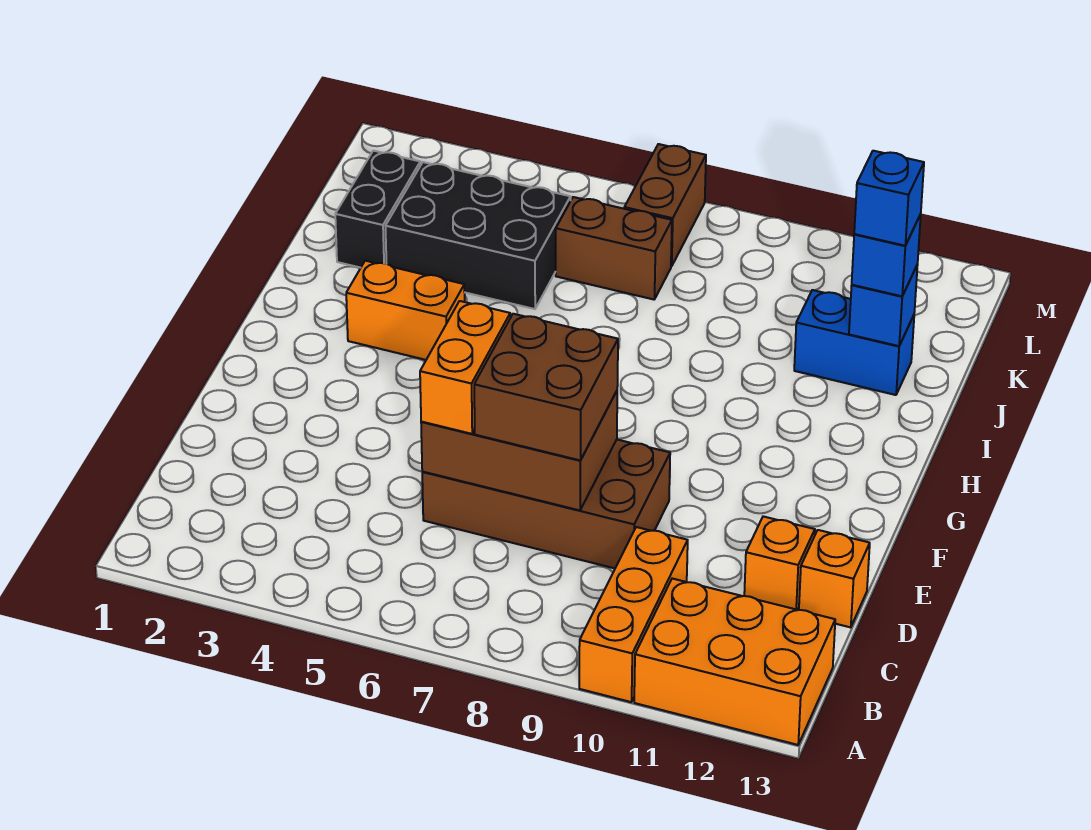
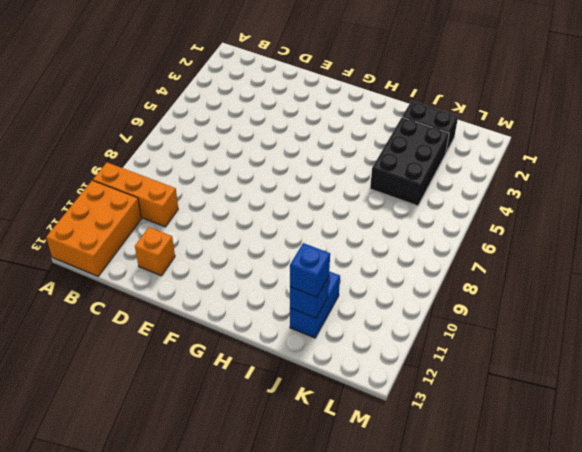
none -> brown brick D6:E9 level 1
none -> orange brick D13 level 1
none -> orange brick H3:H4 level 1

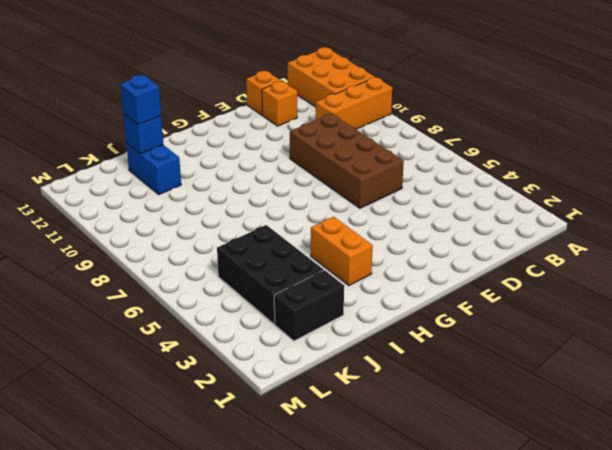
none -> brown brick K6:K7 level 1
none -> brown brick L7:M7 level 1
none -> brown brick D6:E8 level 2

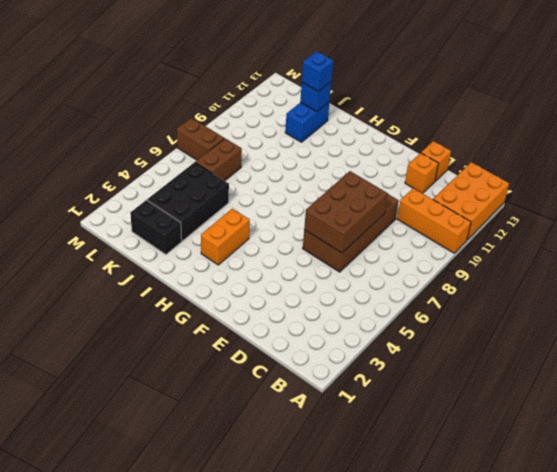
none -> orange brick D6:E6 level 3
none -> brown brick D7:E8 level 3
none -> blue brick J12 level 4

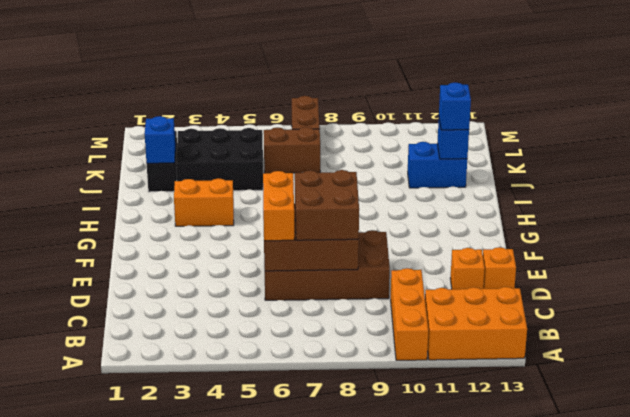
blue brick J2 level 2 -> blue brick J12 level 4

